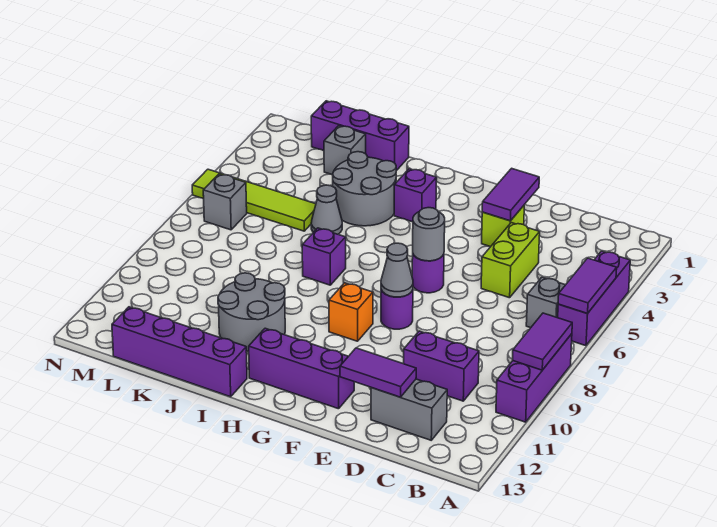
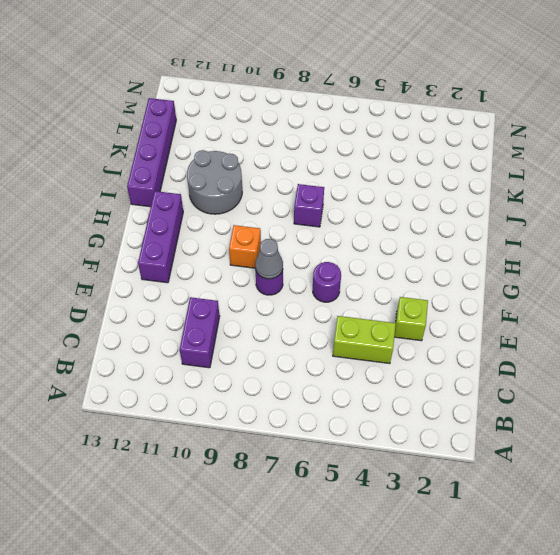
none -> purple brick A4:A6 level 1
none -> purple brick A8:A10 level 1
none -> grey brick B6 level 1

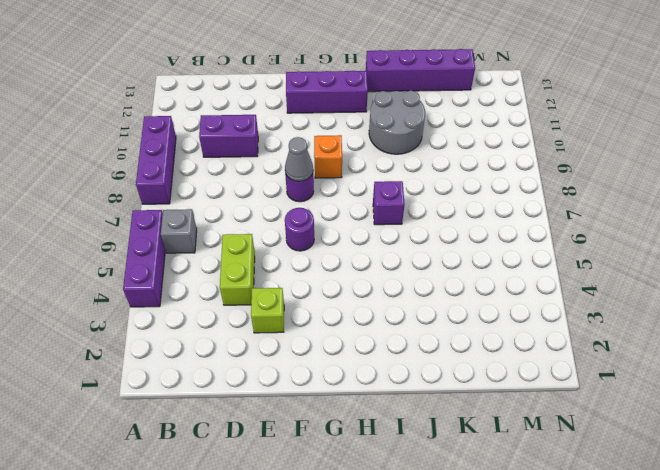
none -> grey brick C12:D12 level 1
none -> purple brick H3 level 1
none -> grey round brick I3:J4 level 1

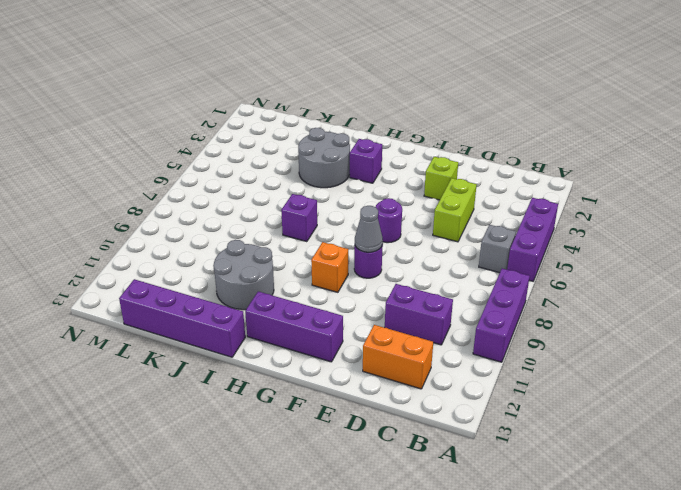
orange brick C12:D12 level 1 -> grey brick C12:D12 level 1
none -> purple brick J1:L1 level 1
none -> grey cone J5 level 1
none -> grey brick K2 level 1

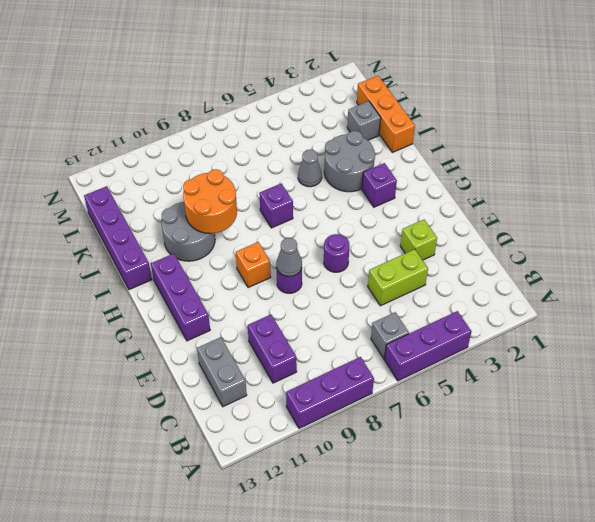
orange round brick I9:J10 level 2 -> none
orange brick J1:L1 level 1 -> purple brick J1:L1 level 1
none -> lime tile K5:N5 level 1
none -> grey brick M6 level 1
none -> purple tile A5:A6 level 2

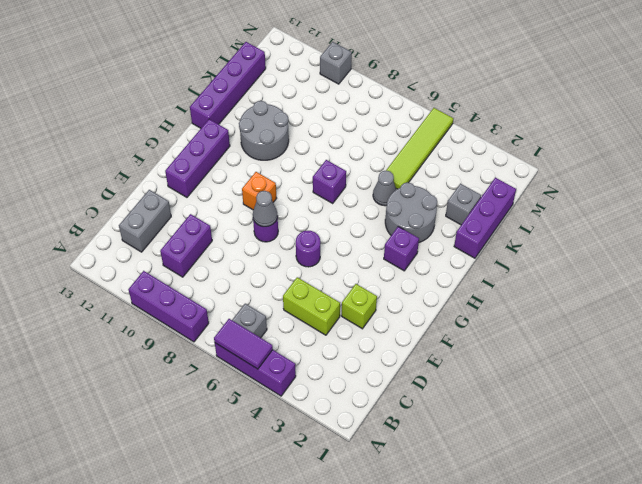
grey brick N10 level 1 -> grey brick M6 level 1
none -> purple tile A8:A9 level 2
none -> purple tile D12:E12 level 2
none -> purple tile E2:E3 level 2

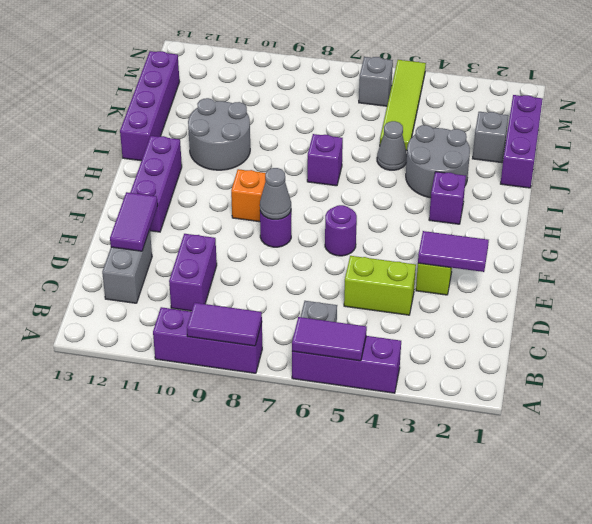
none -> grey round brick F6 level 2

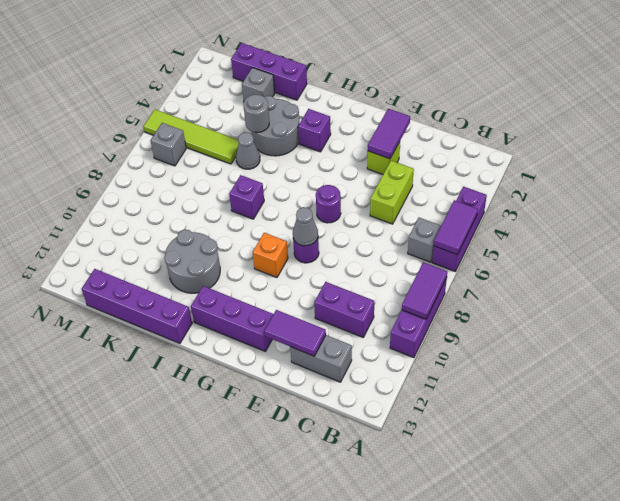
grey round brick J4 level 2 -> grey round brick F6 level 2

